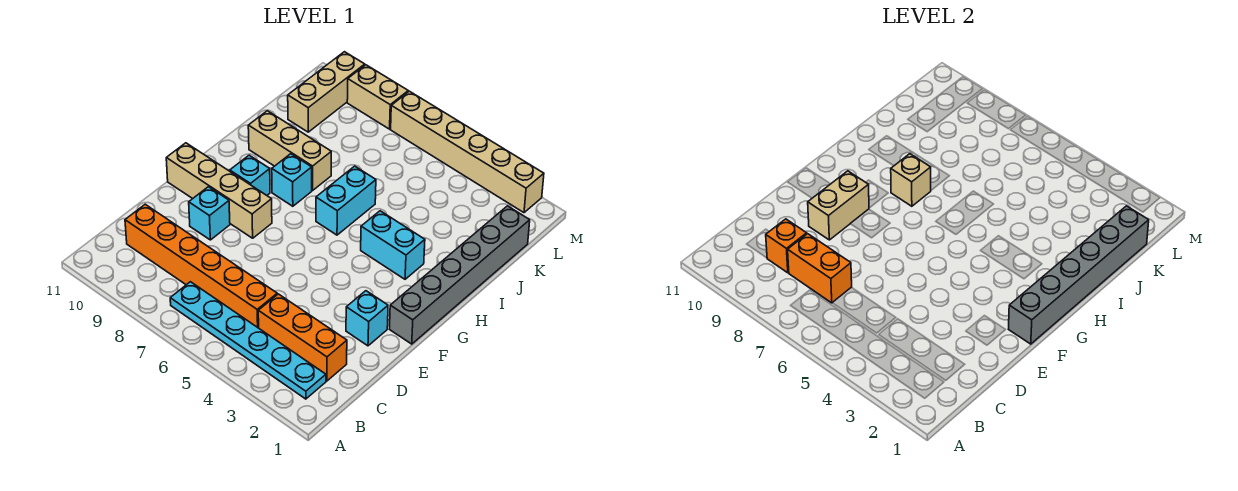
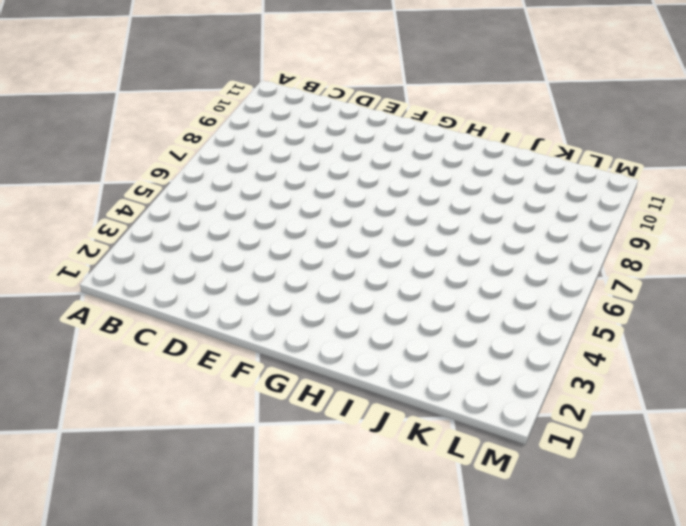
none -> cyan plate B2:B7 level 1
none -> orange brick C2:C4 level 1
none -> orange brick C5:C10 level 1

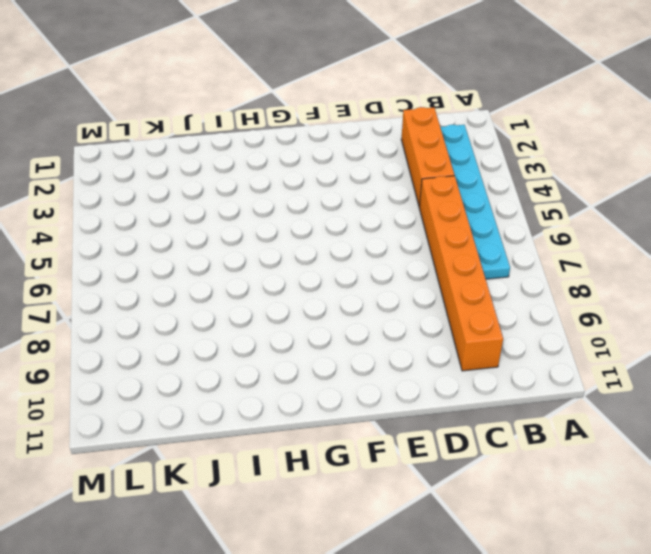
none -> cyan brick E2 level 1
none -> cyan brick E9 level 1
none -> grey brick F1:K1 level 1

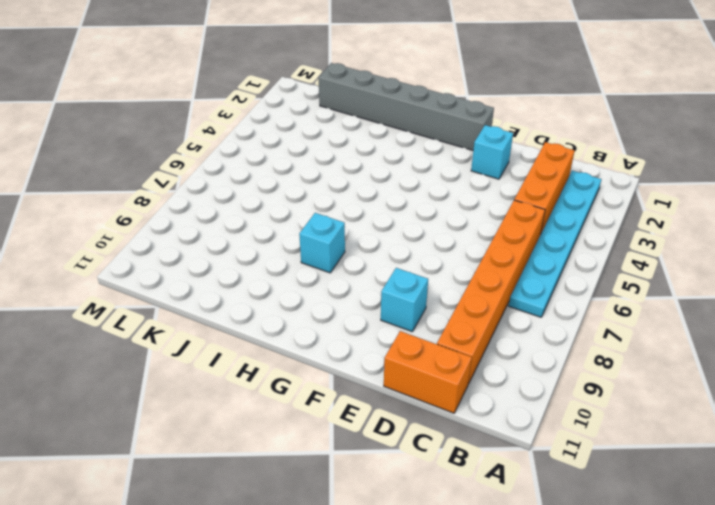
orange brick C11:D11 level 1 -> orange brick C7:C8 level 2
none -> tan brick F8:F11 level 1
none -> cyan brick G9 level 1
none -> cyan brick H3:H4 level 1

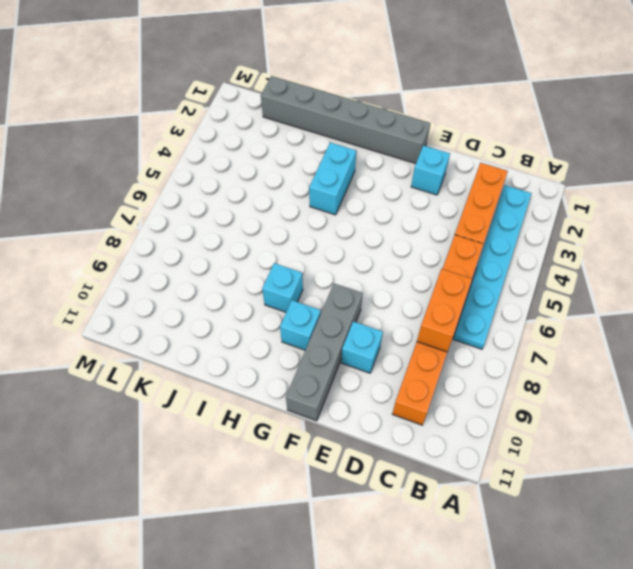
grey brick F8:F11 level 1 -> tan brick F8:F11 level 1
none -> cyan brick H6:I6 level 1
none -> tan brick I8:I10 level 1
none -> tan brick K10:M10 level 1

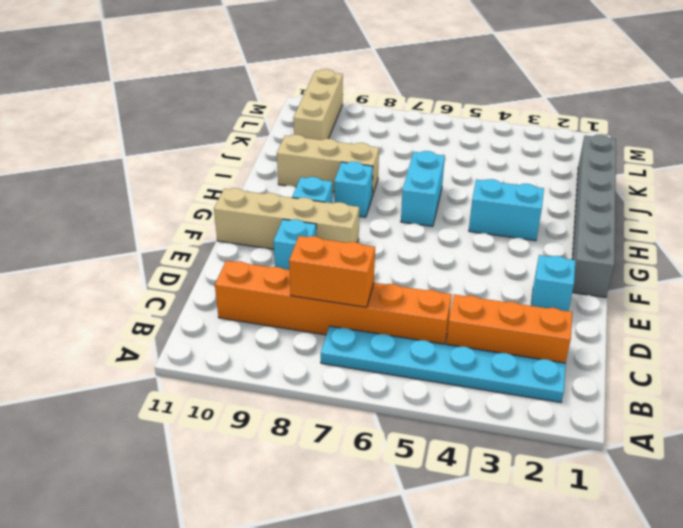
none -> tan brick M2:M7 level 1
none -> tan brick M8:M9 level 1
none -> orange brick C9 level 2

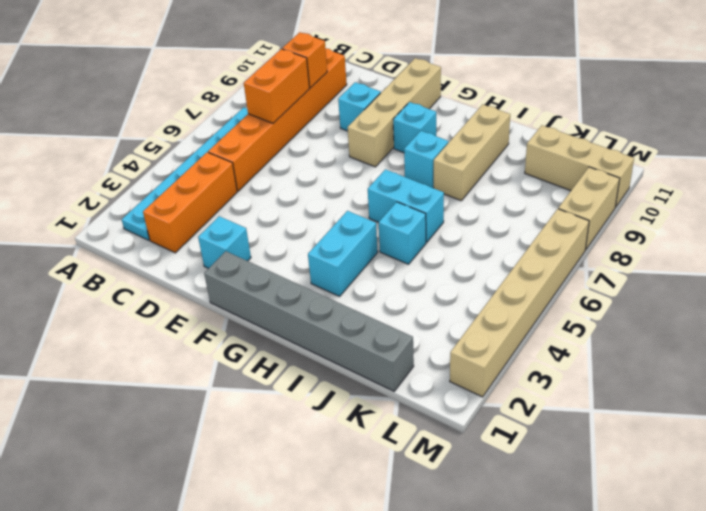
cyan brick I5 level 1 -> none
none -> tan brick E9:F9 level 2
none -> grey brick F1:K1 level 2
none -> tan brick H8 level 2

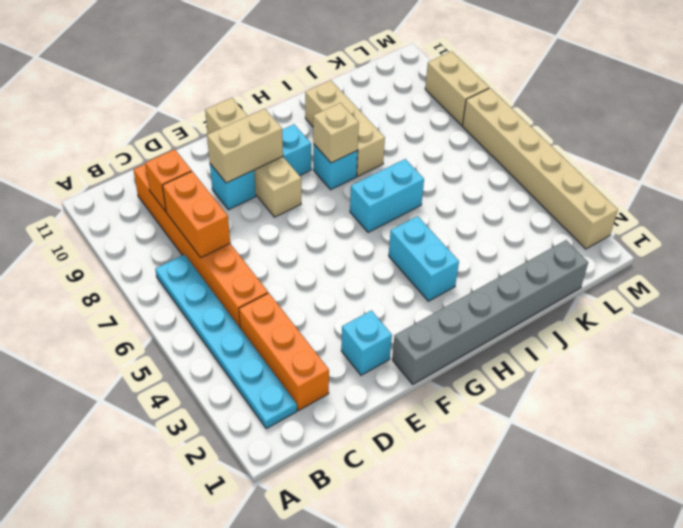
none -> tan brick K10:M10 level 1
none -> grey brick F1:K1 level 2

